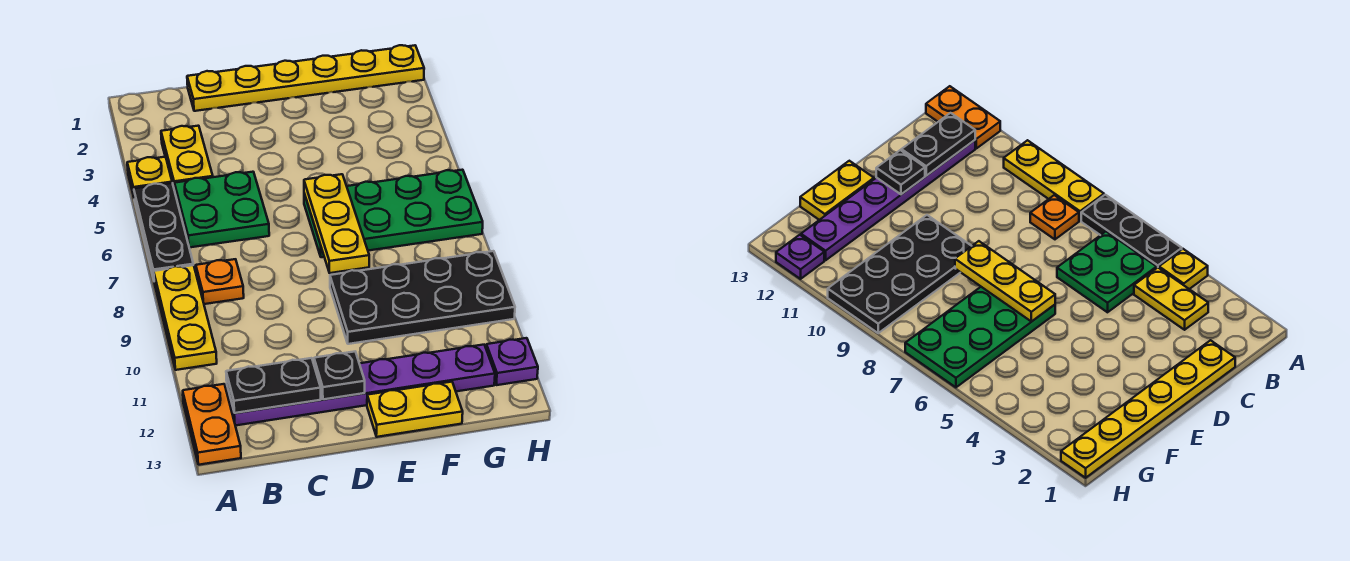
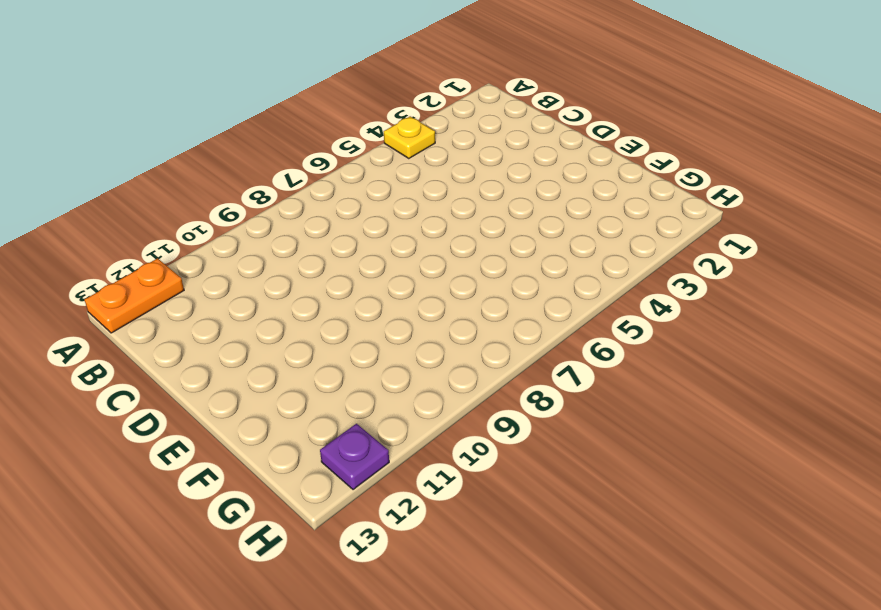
none -> black plate A5:A7 level 1
none -> yellow plate A8:A10 level 1
none -> yellow plate B3:B4 level 1

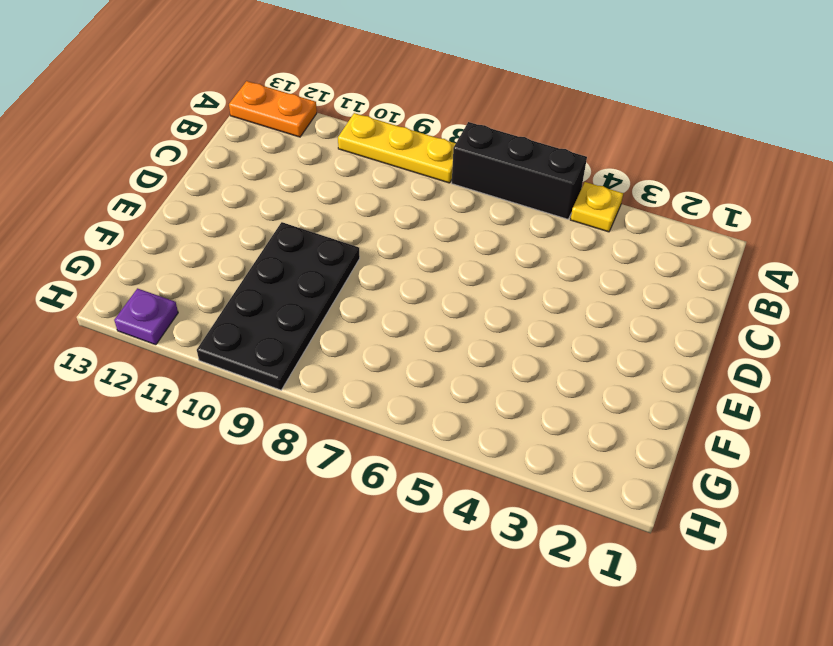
black brick A5:A7 level 1 -> black plate A5:A7 level 1
none -> yellow plate B3:B4 level 1
none -> green plate B5:C6 level 1
none -> orange plate B8 level 1

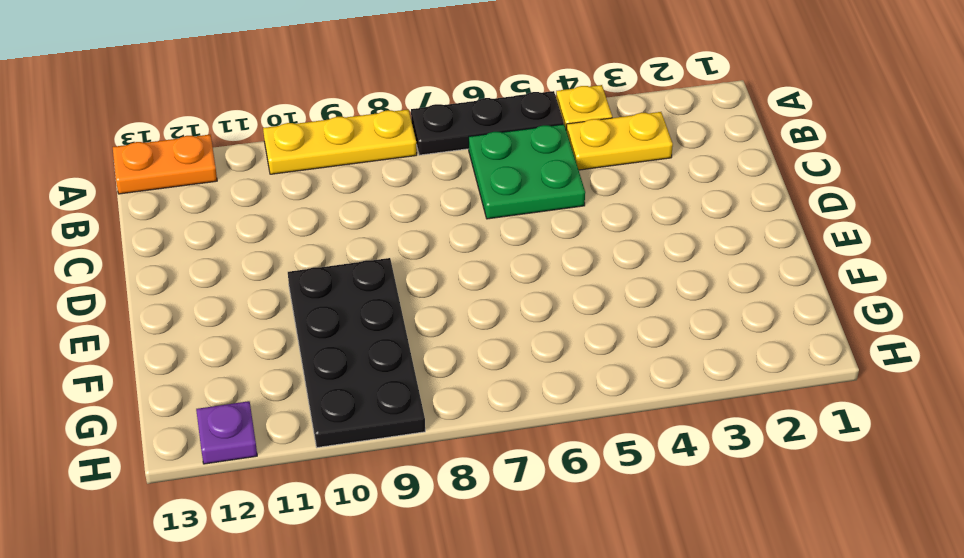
none -> orange plate B8 level 1
none -> purple plate B12:G12 level 1
none -> yellow plate C1:H1 level 1

